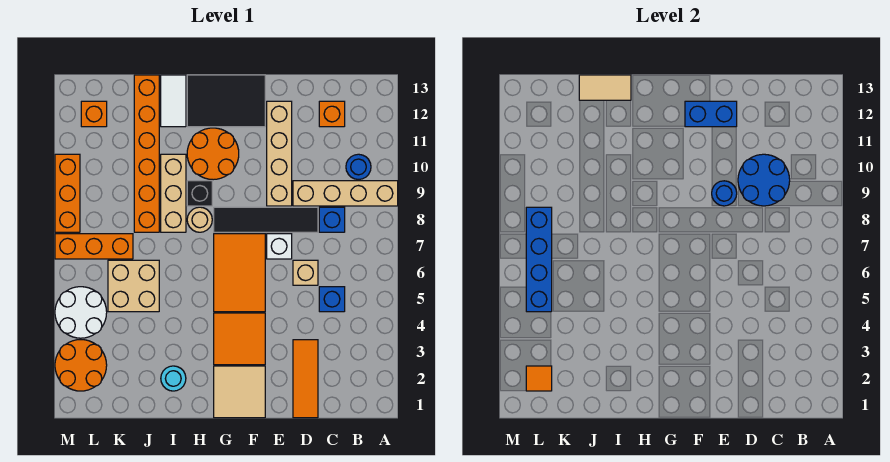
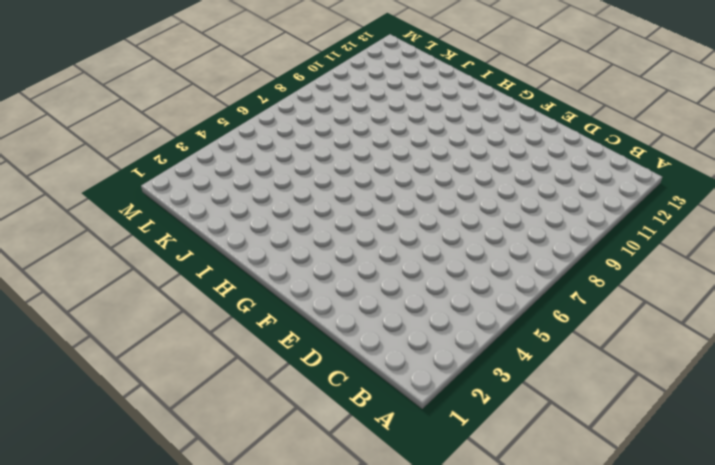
none -> tan brick A9:D9 level 1
none -> blue round brick B10 level 1
none -> blue brick C5 level 1
none -> blue brick C8 level 1

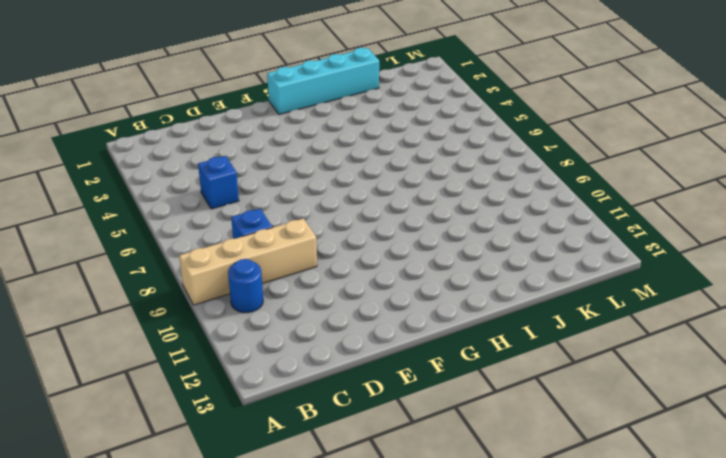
cyan brick G1:J1 level 1 -> tan tile F1:G2 level 1
none -> orange brick C12 level 1
none -> orange tile D1:D3 level 1
none -> tan brick D6 level 1
none -> black tile D8:G8 level 1

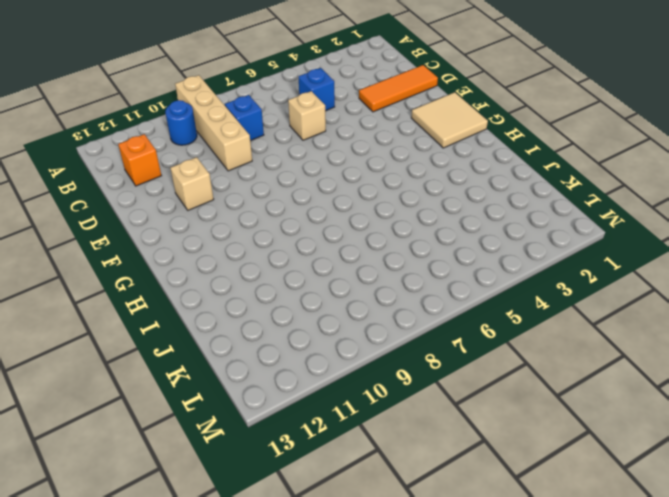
tan brick E11 level 1 -> tan brick E9:E12 level 1
none -> black tile D8:G8 level 1
none -> white brick E7 level 1
none -> orange tile F3:G4 level 1
none -> orange tile F5:G7 level 1

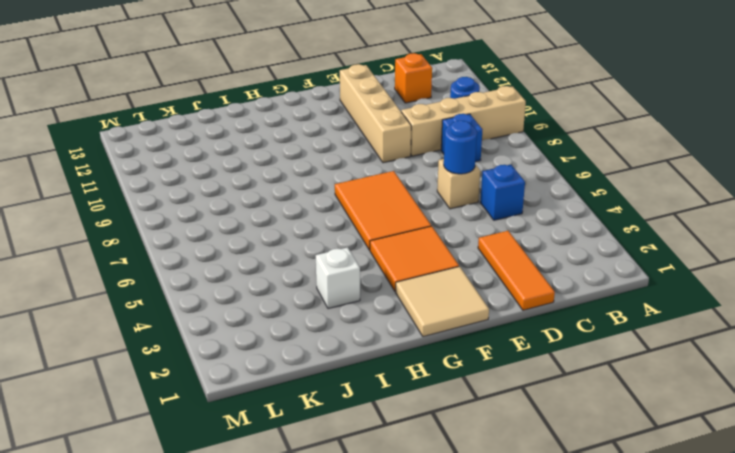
blue round brick D6 level 2 -> blue round brick E9 level 2
white brick I3 level 1 -> white brick E7 level 1
none -> black tile D8:G8 level 1
none -> black tile F12:H13 level 1
none -> orange round brick G10:H11 level 1
none -> tan round brick H8 level 1

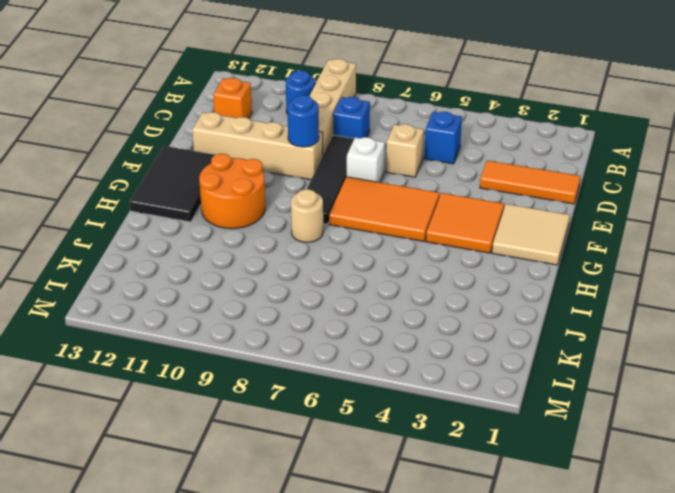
none -> black brick H9 level 1
none -> cyan round brick I2 level 1
none -> tan brick I8:I10 level 1
none -> white tile I12:I13 level 1

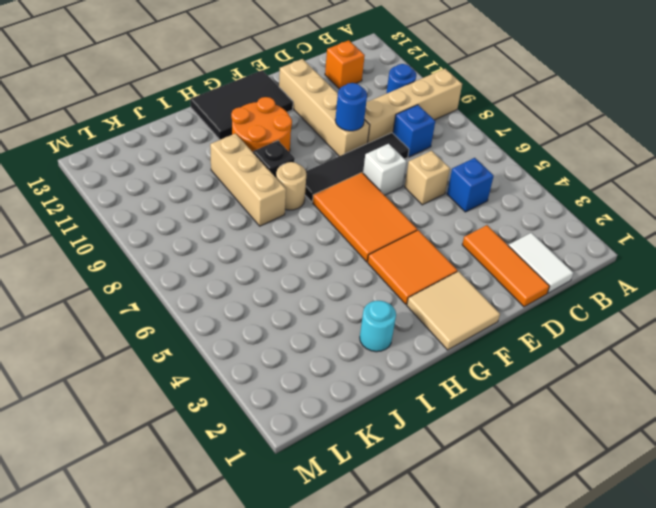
white tile C1:C2 level 1 -> white tile I12:I13 level 1
none -> tan brick J5:K6 level 1
none -> orange brick J8:J13 level 1
none -> orange brick K7:M7 level 1
none -> orange round brick L2:M3 level 1

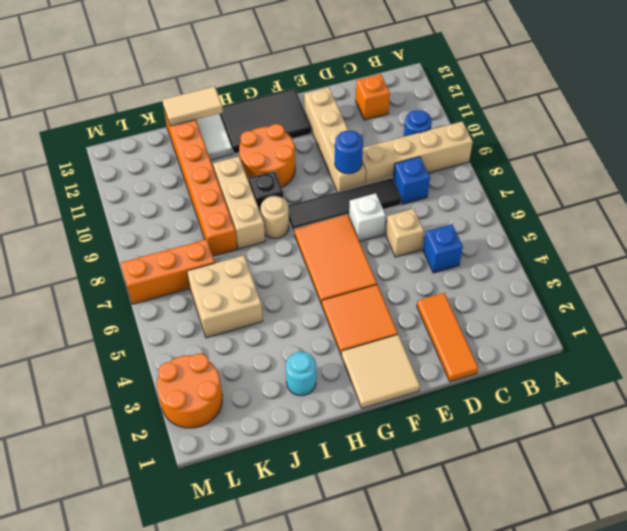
none -> white round brick L4:M5 level 1
none -> orange brick L12 level 1
none -> orange brick M8:M10 level 1
none -> blue round brick C9:D10 level 2

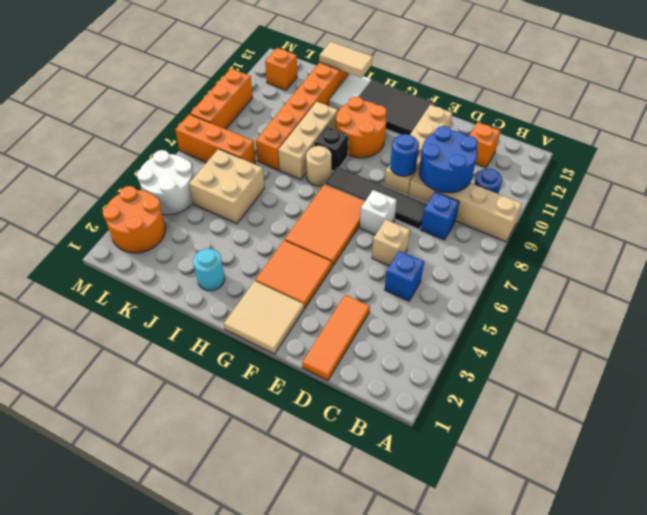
none -> blue brick E12:F12 level 2
none -> orange tile L2 level 2
none -> blue brick L5:L8 level 2

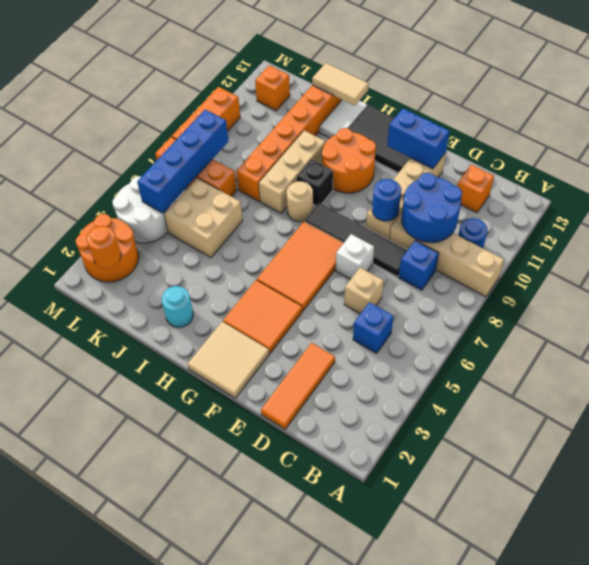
orange round brick L2 level 2 -> orange tile L2 level 2

